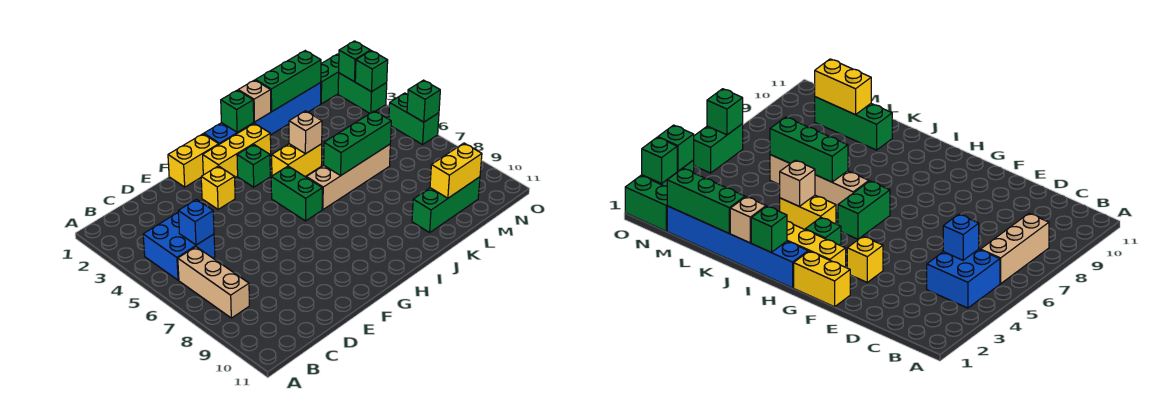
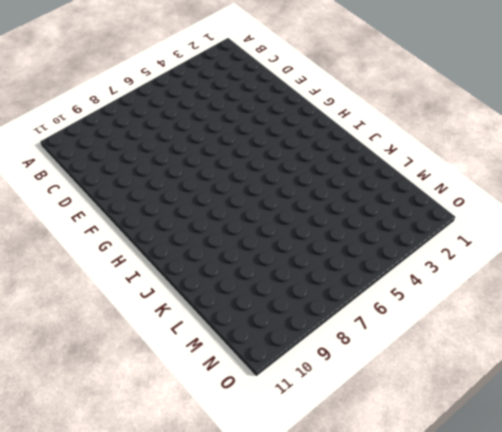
none -> blue brick B4:C5 level 1
none -> tan brick B6:B8 level 1
none -> yellow brick F1:G1 level 1

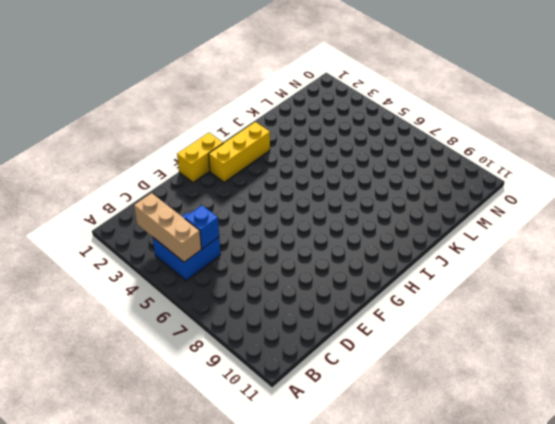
tan brick B3:B5 level 2 -> tan brick B6:B8 level 1
none -> yellow brick F3 level 1
none -> blue brick H1:M1 level 1
none -> green brick H3 level 1

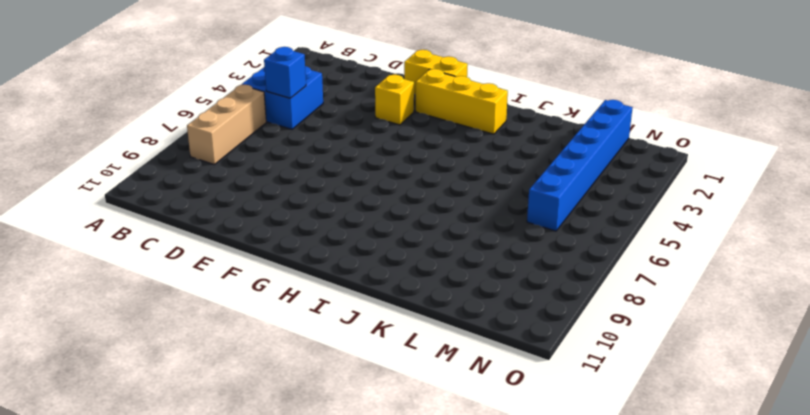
blue brick M1:M6 level 1 -> blue brick H1:M1 level 1
none -> green brick H3 level 1
none -> green brick H5:H6 level 1
none -> yellow brick I4:J4 level 1

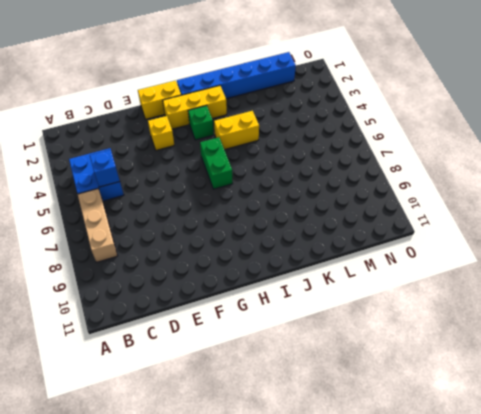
none -> tan brick I6:L6 level 1
none -> green brick K10:M10 level 1
none -> green brick N1:O1 level 1

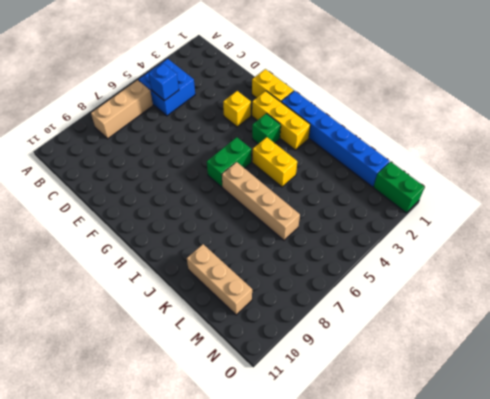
tan brick K10:M10 level 1 -> green brick K10:M10 level 1
none -> green brick O2:O3 level 1
none -> green brick O5:O6 level 1
none -> green brick I1 level 2

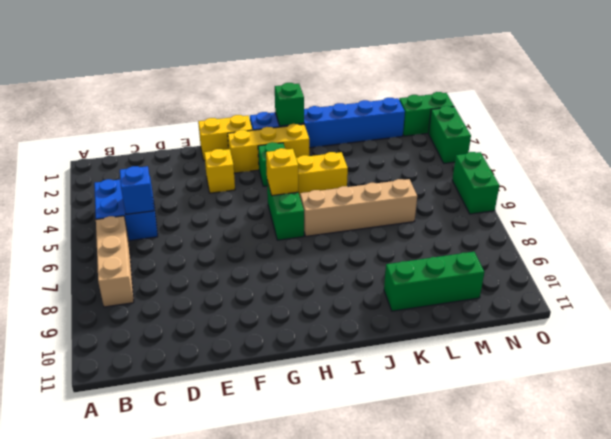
yellow brick H5 level 2 -> none
none -> tan brick J1 level 2
none -> tan brick J4 level 2
none -> green brick J6:L6 level 2

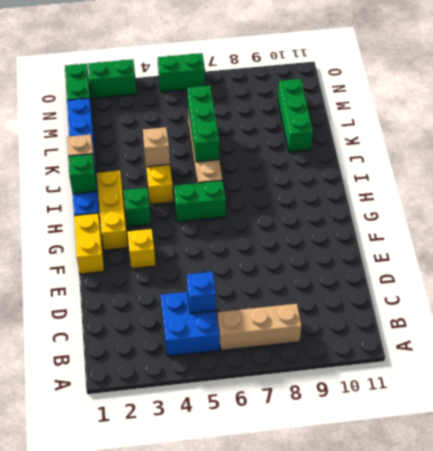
none -> green brick K1:M1 level 2
none -> yellow brick L10:M10 level 2
none -> green brick O2 level 2

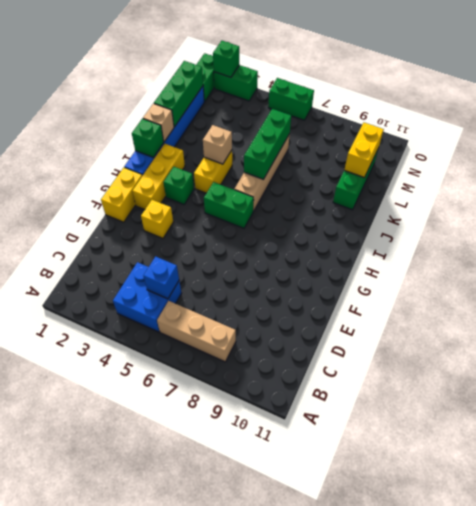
none -> green brick O3 level 2
none -> green brick O6 level 2

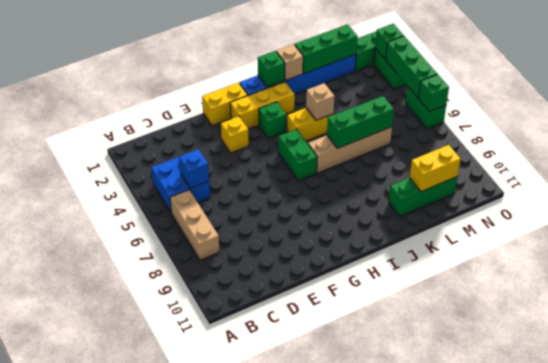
green brick O3:O5 level 2 -> green brick O3 level 2

